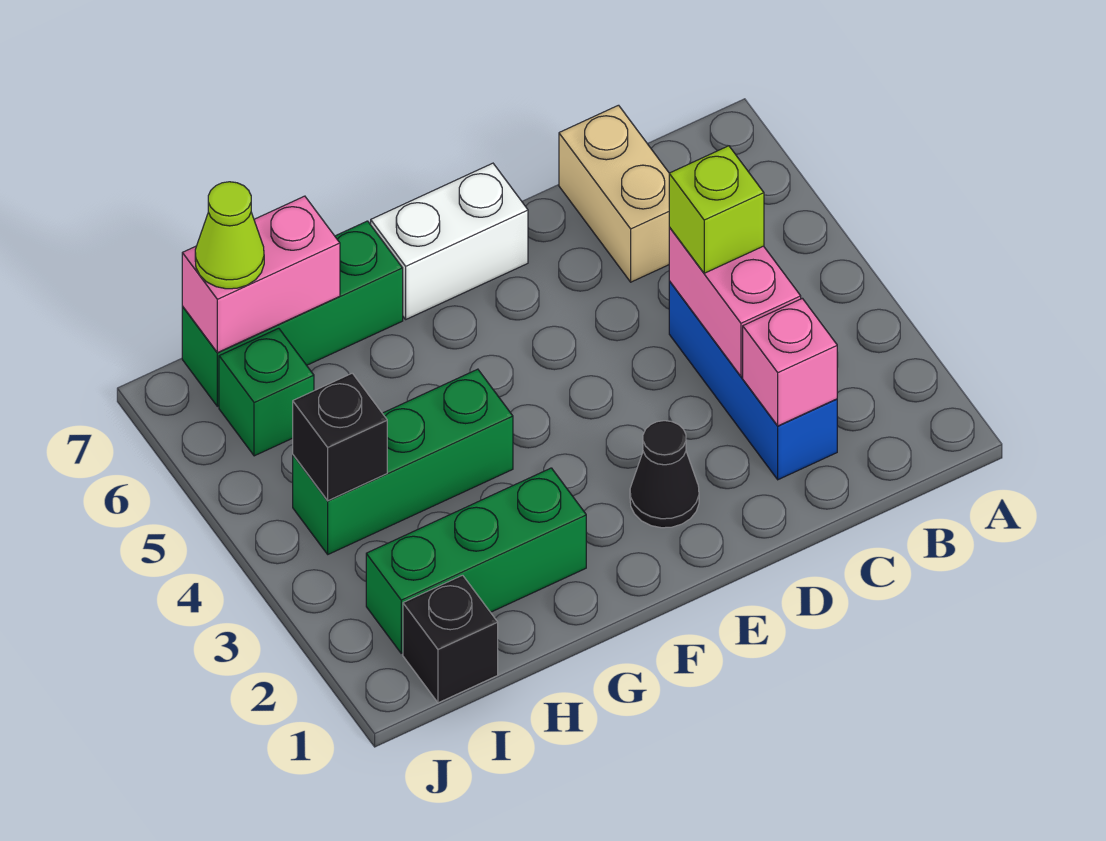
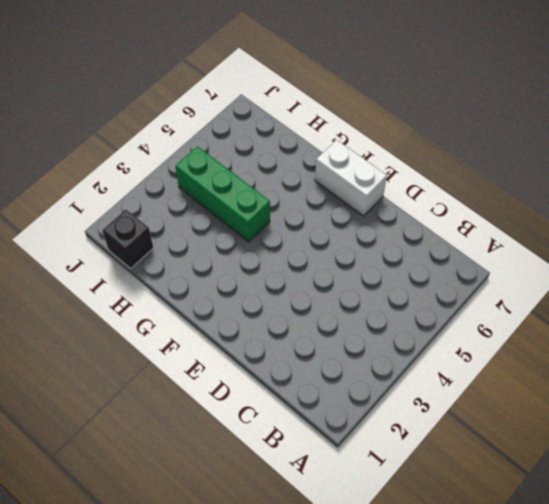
none -> blue brick C2:C4 level 1
none -> tan brick C6:C7 level 1
none -> black cone E2 level 1

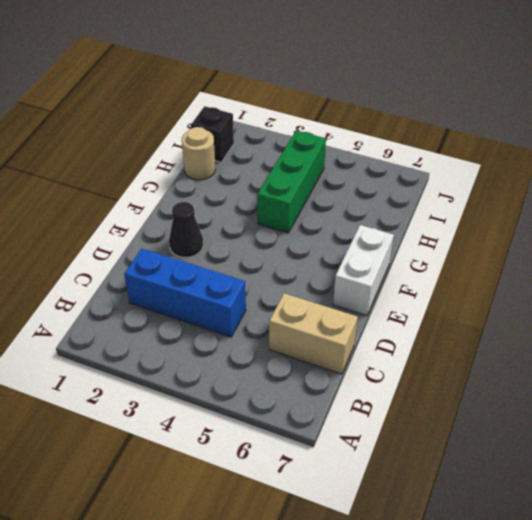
tan round brick H1 level 1 -> none
none -> green brick G2:I2 level 1
none -> green brick G7:I7 level 1
none -> green brick I6 level 1

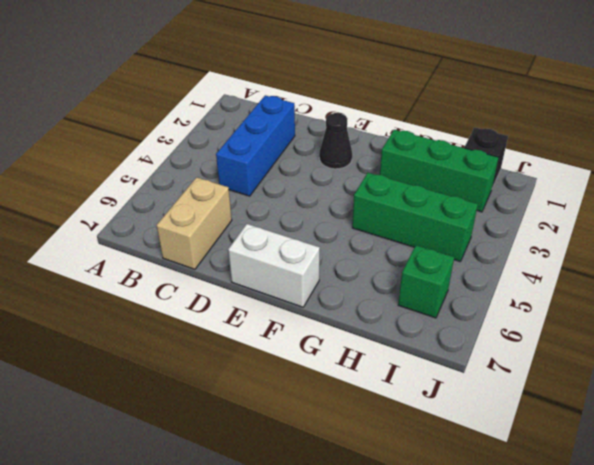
none -> green brick G7:I7 level 1
none -> pink brick C2 level 2
none -> pink brick C3:C4 level 2

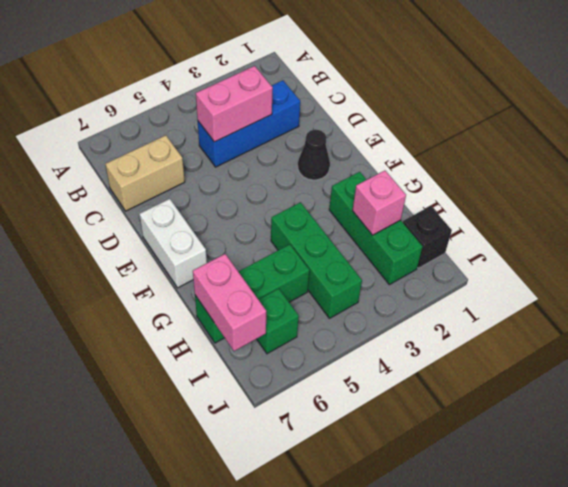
pink brick H2 level 2 -> pink brick C2 level 2
green brick H5:H7 level 1 -> green brick G7:I7 level 1
none -> black brick I4 level 2
none -> lime brick C4 level 3
none -> lime cone I7 level 3

